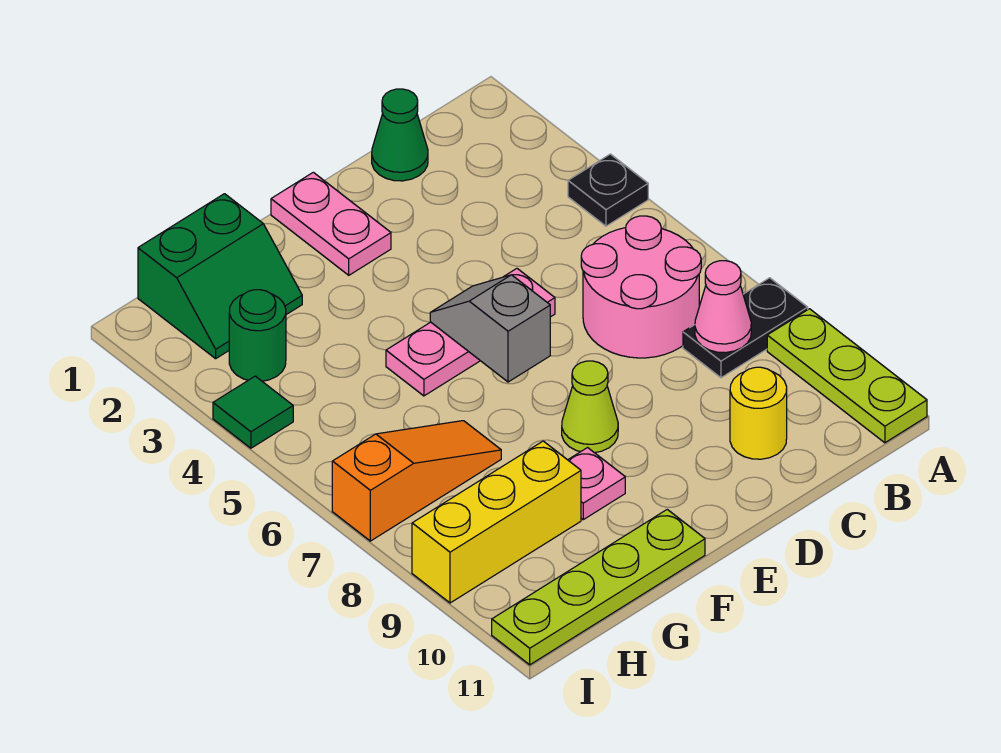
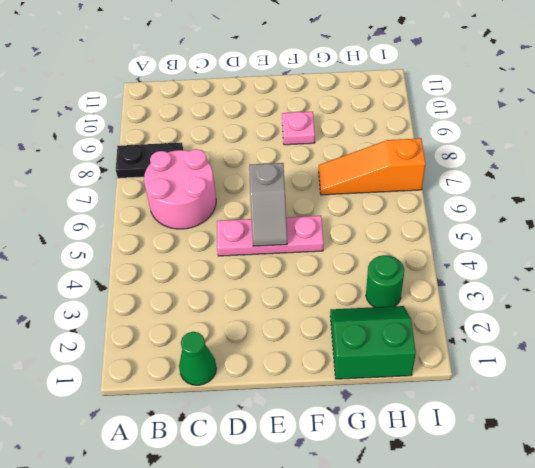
none -> black plate A4 level 1
none -> lime plate A9:A11 level 1
none -> yellow round brick C10 level 1

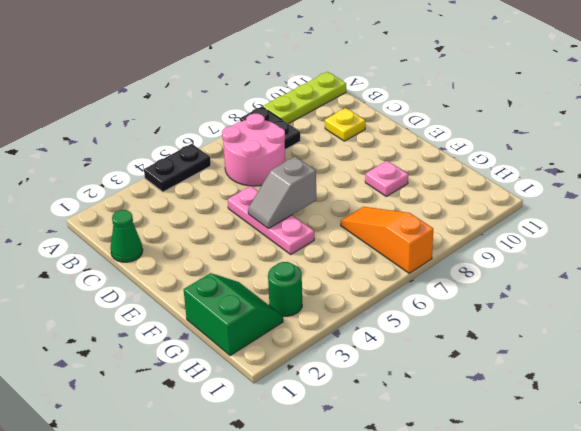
black plate A4:A5 level 1 -> black plate A4 level 1
yellow plate C10 level 1 -> yellow round brick C10 level 1
none -> pink plate E1:E2 level 1
none -> lime cone E8 level 1
none -> lime plate F11:I11 level 1

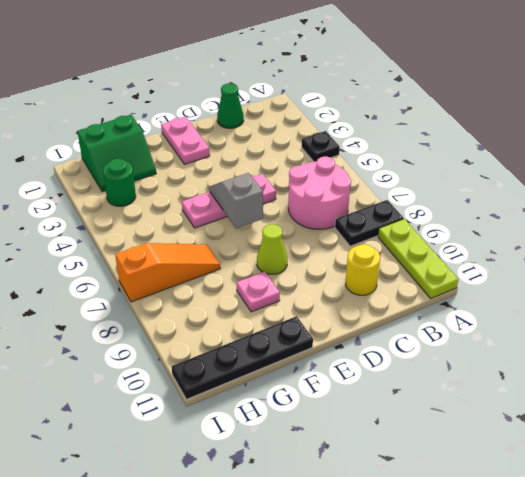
black plate F11:I11 level 1 -> lime plate F11:I11 level 1
none -> yellow brick G9:I9 level 1
none -> green tile I4 level 1
none -> pink cone B8 level 2

